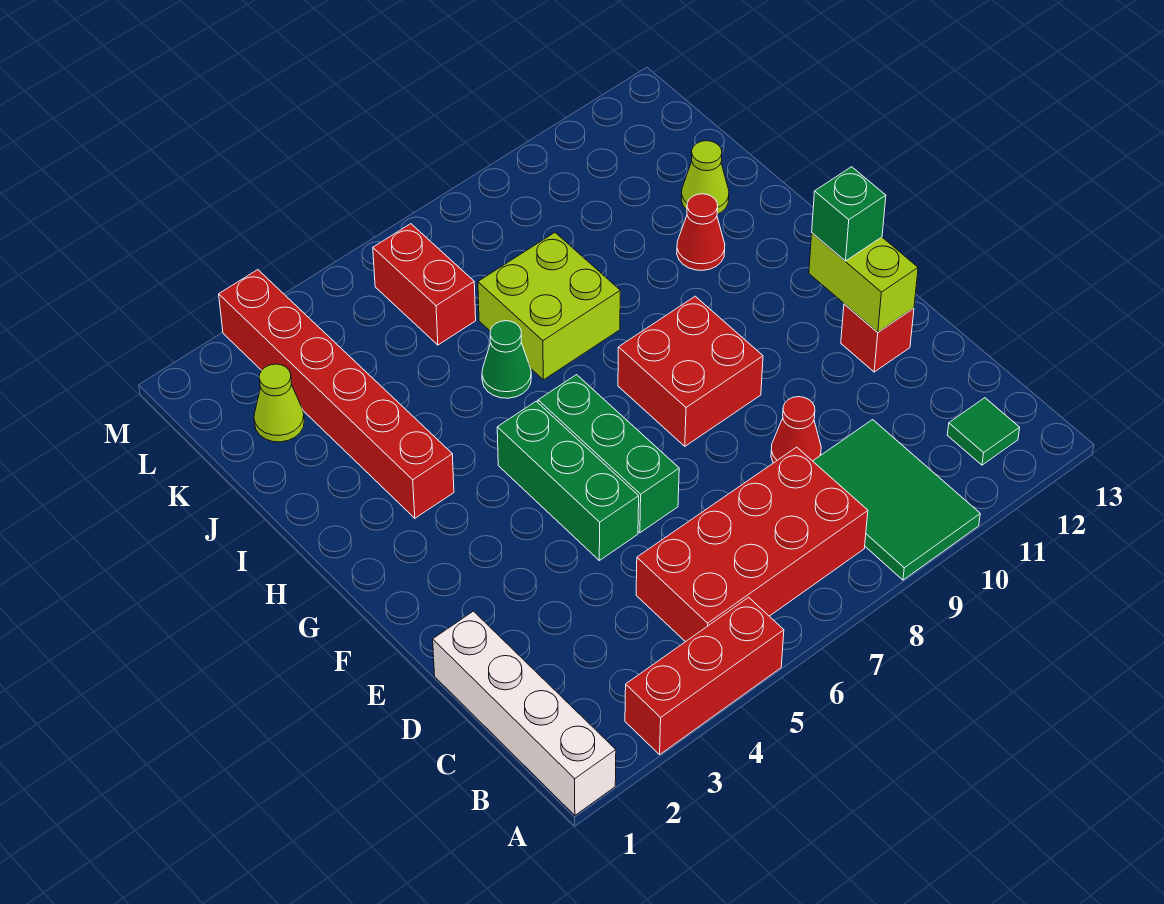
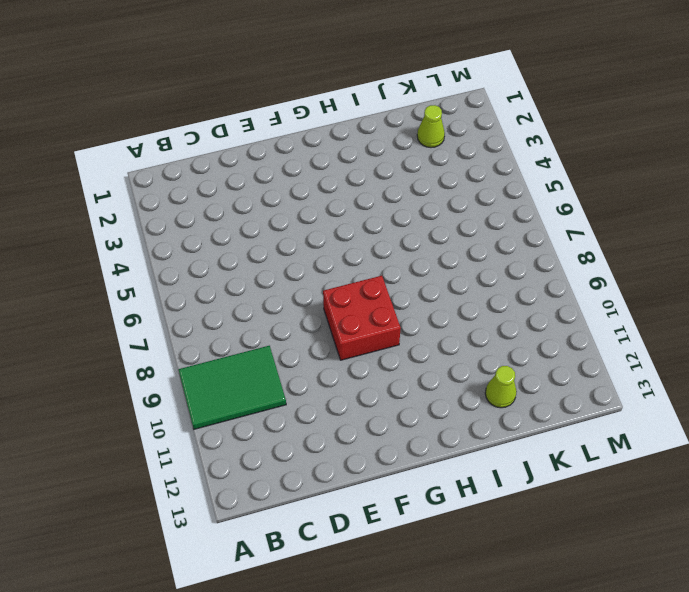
none -> white brick A1:D1 level 1
none -> red brick A3:A5 level 1
none -> red brick B5:C8 level 1

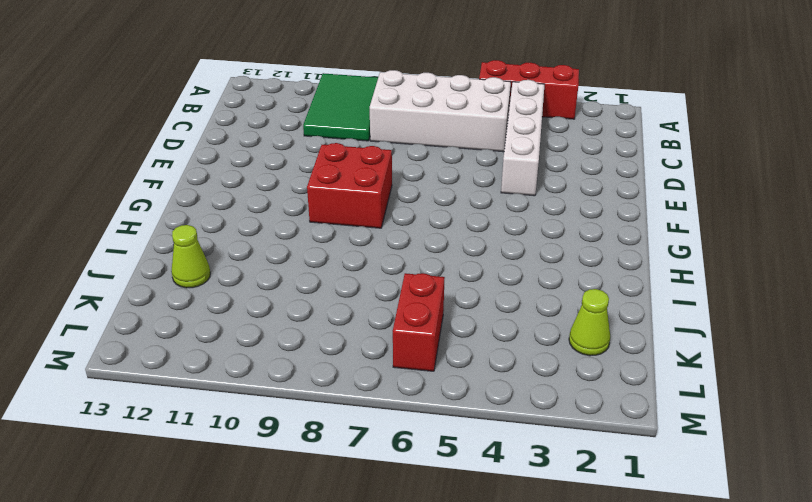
white brick B4:E4 level 1 -> white brick A1:D1 level 1
white brick B5:C8 level 1 -> red brick B5:C8 level 1
none -> green tile B12 level 1
none -> red cone D9 level 1
none -> green brick E5:G5 level 1

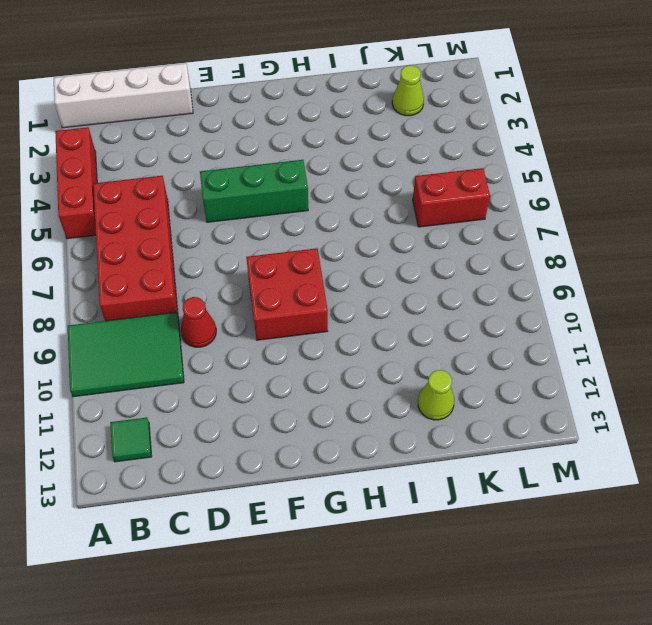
none -> green brick E6:G6 level 1
none -> red brick E12 level 1
none -> red brick H3:M3 level 1

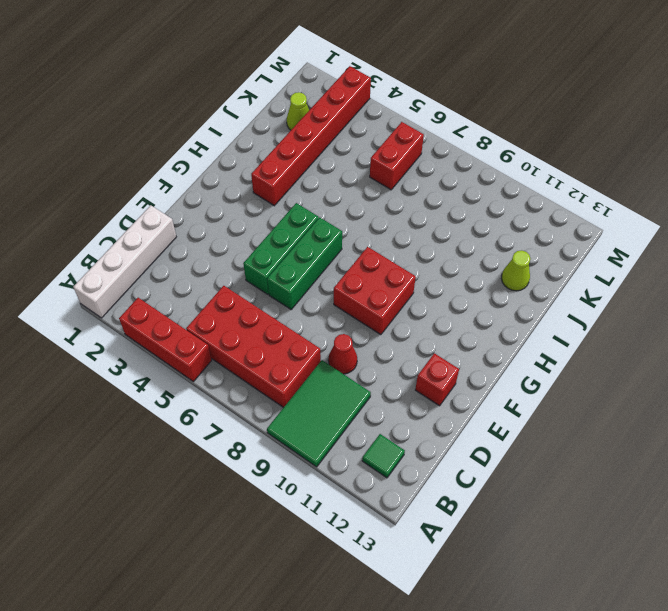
none -> green cone I6 level 1
none -> lime brick I7:J8 level 1
none -> red cone I11 level 1

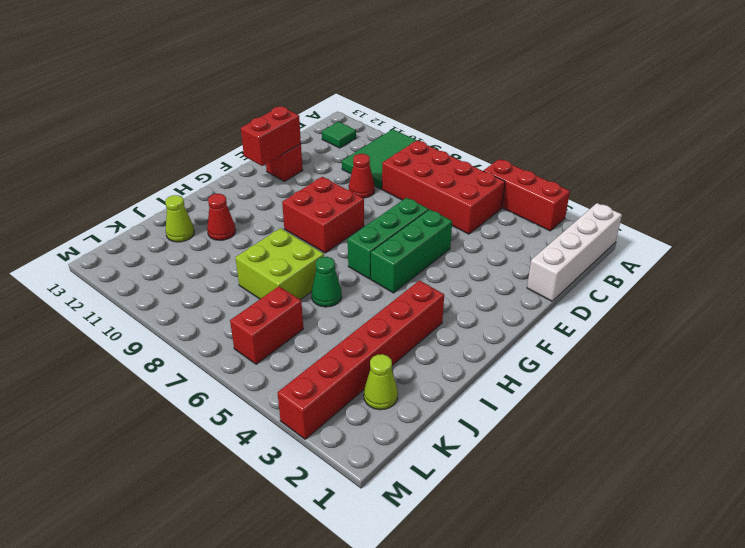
red brick E12:F12 level 2 -> lime brick E12:F12 level 2
none -> green brick F12 level 3

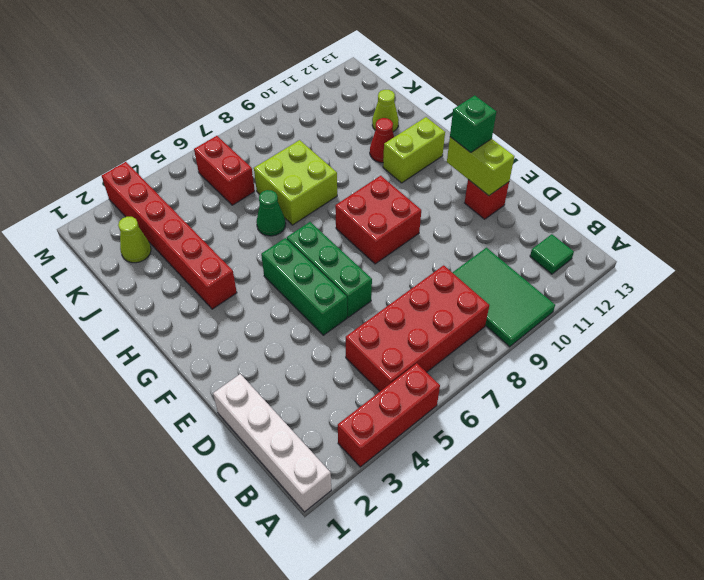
lime brick H11:H12 level 1 -> none
none -> red cone D9 level 1

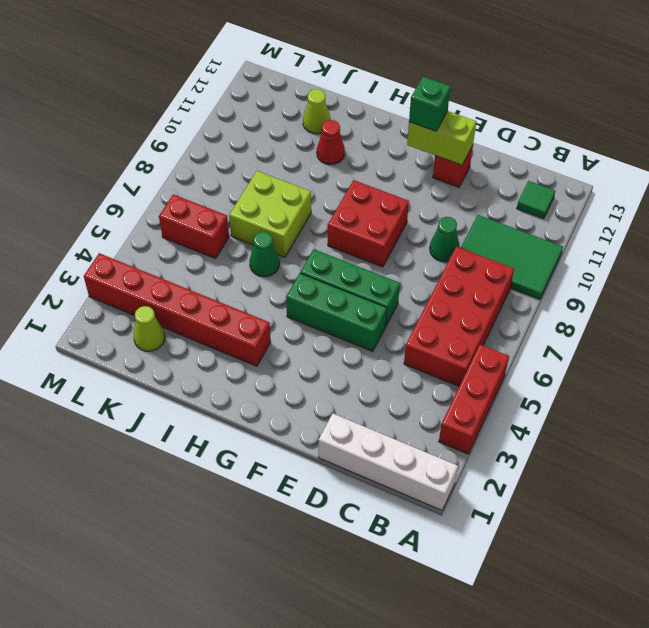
green cone D9 level 1 -> red cone D9 level 1

